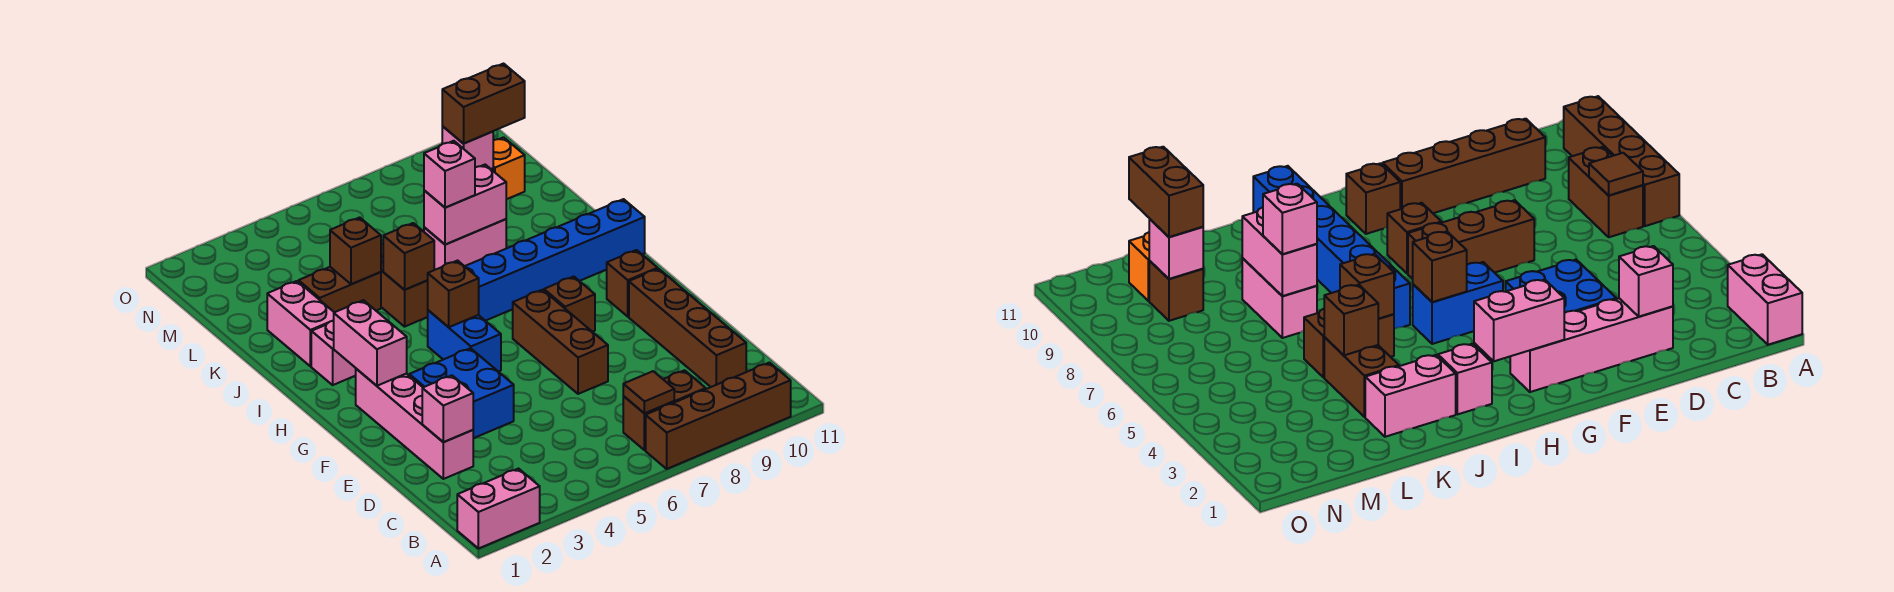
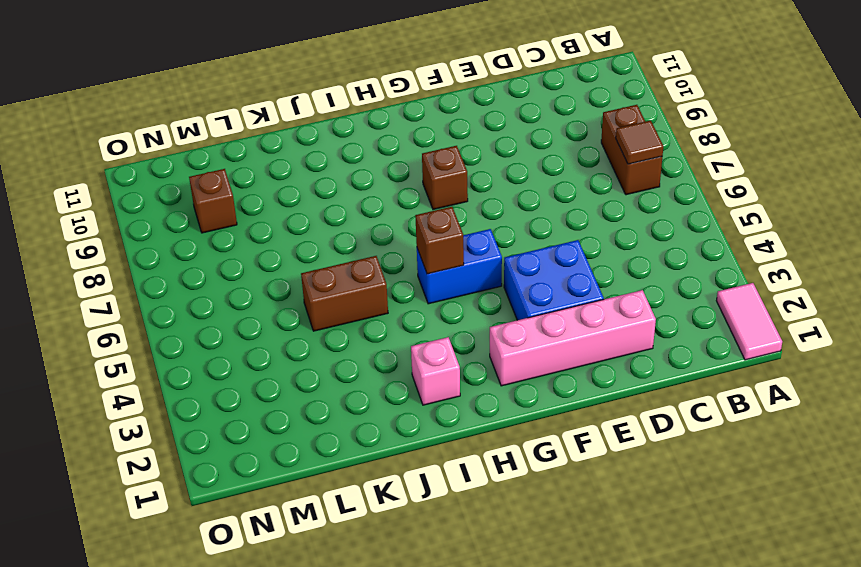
pink tile A1:A2 level 1 -> pink brick A1:A2 level 1
none -> brown brick A7:A10 level 1
none -> brown brick C10:F10 level 1
none -> brown brick E7:G7 level 1

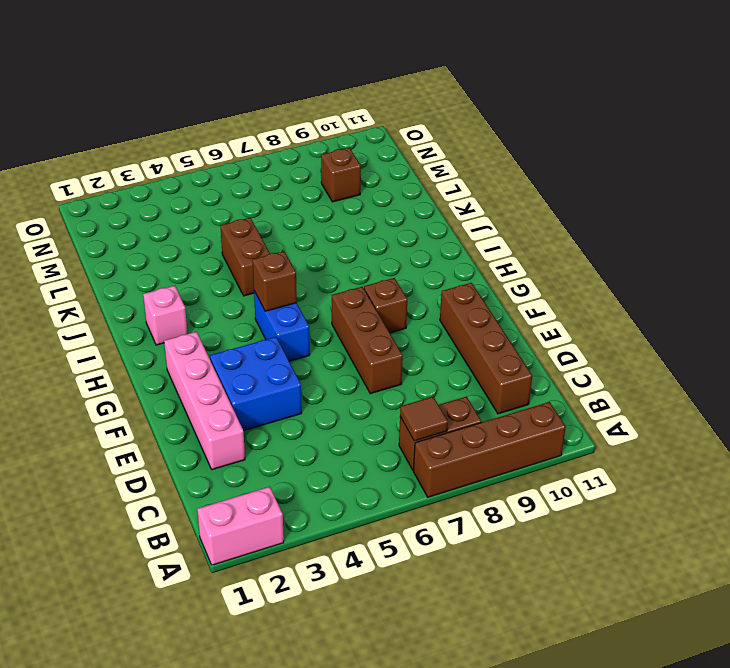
none -> brown brick G10 level 1
none -> blue brick I6:I11 level 1
none -> pink brick J2:K2 level 1

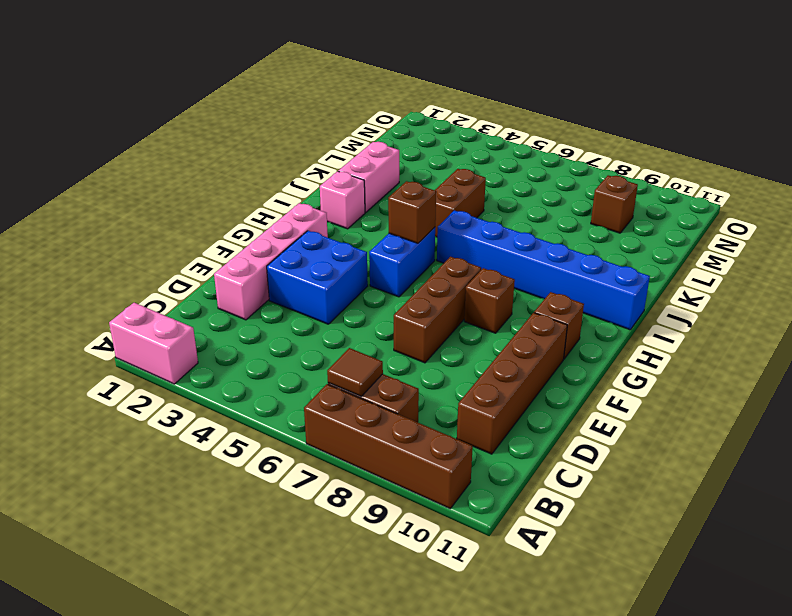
none -> brown brick K3:K4 level 1
none -> pink brick K7:K8 level 1
none -> orange brick M10 level 1

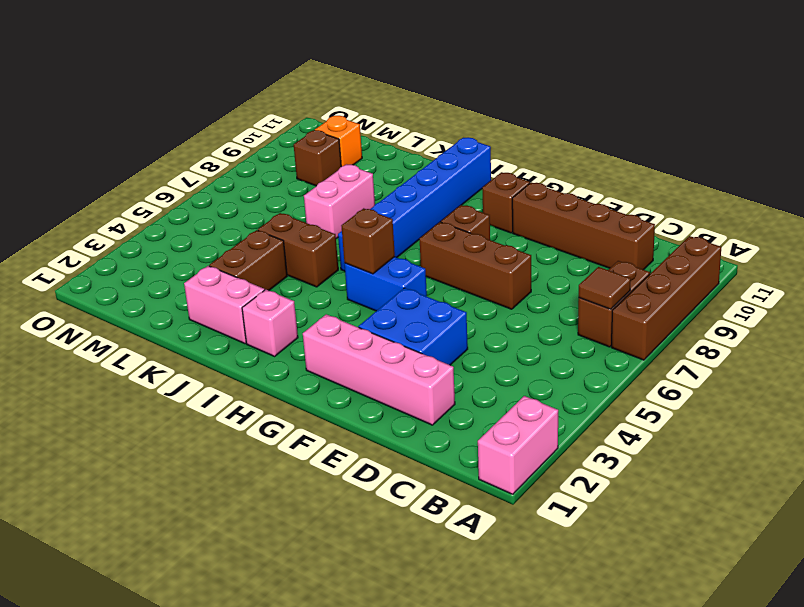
none -> pink brick D2 level 2
none -> pink brick G2:H2 level 2
none -> brown brick J5 level 2

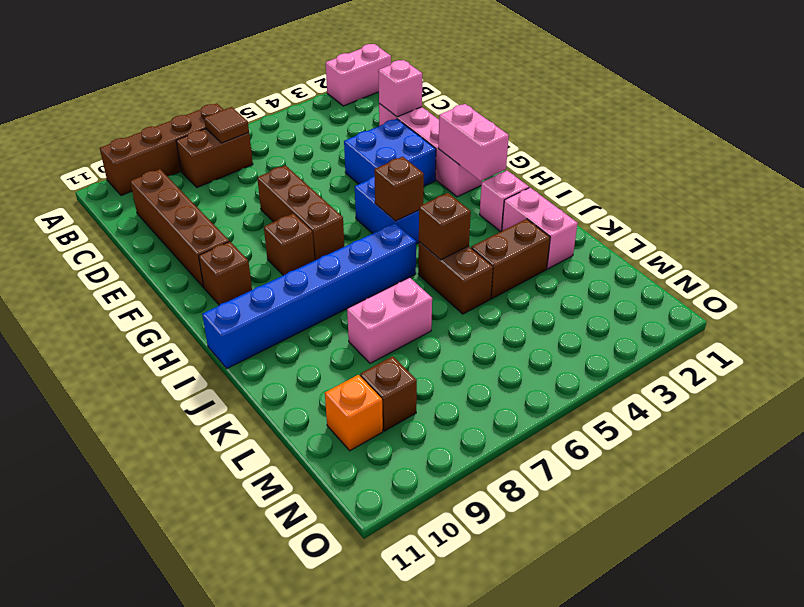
none -> brown brick K4 level 2
none -> pink brick K7:K8 level 2
none -> pink brick M9 level 2

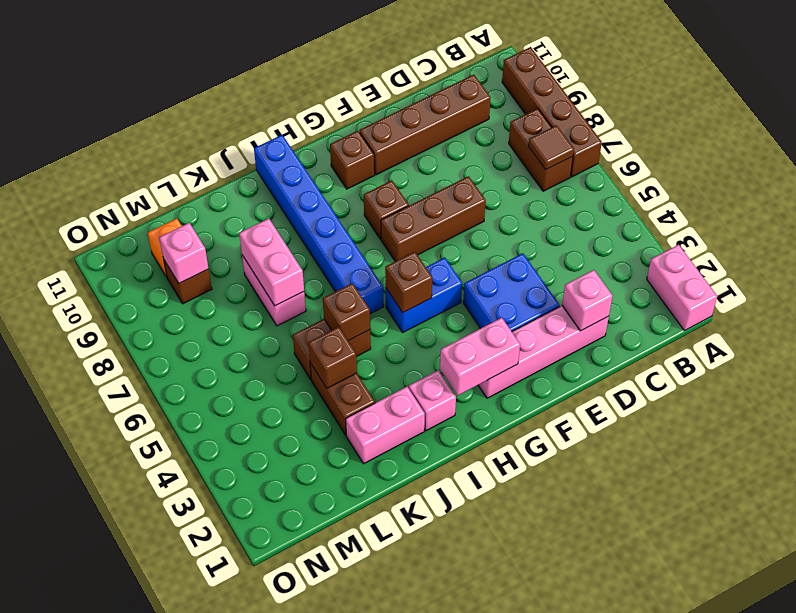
none -> pink brick K7 level 3
none -> brown brick M9:M10 level 3

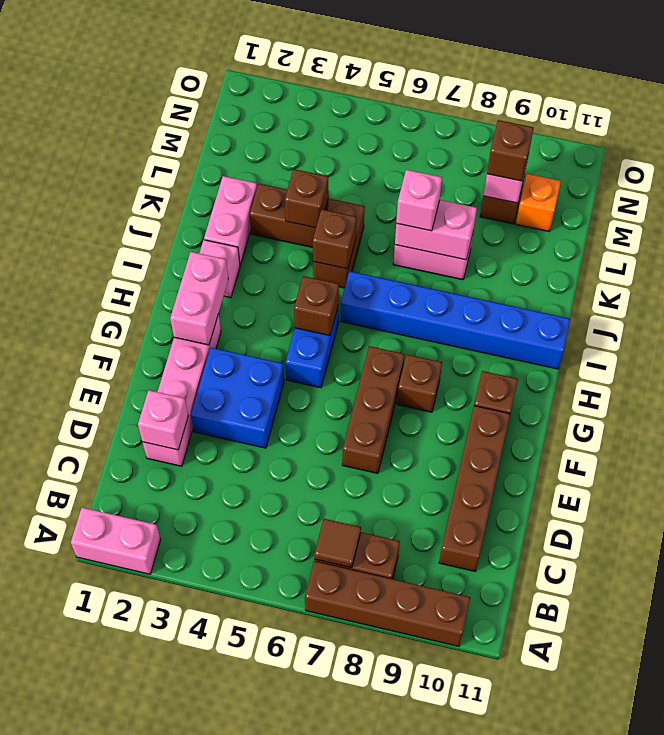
brown brick M9 level 3 -> brown brick M9:M10 level 3

